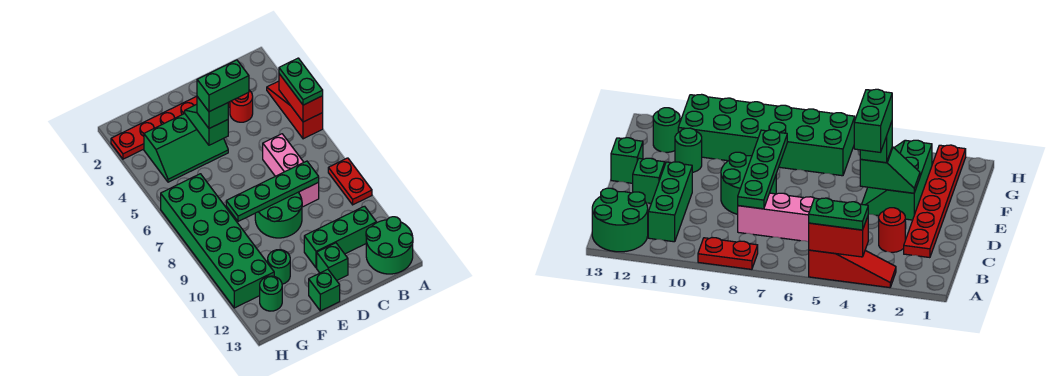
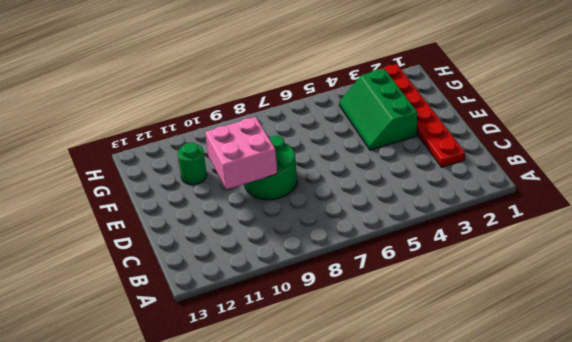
pink brick D9:E10 level 2 -> none
none -> red slope A3:A5 level 1 top 5
none -> red plate A8:A9 level 1
none -> green round brick A12:B13 level 1

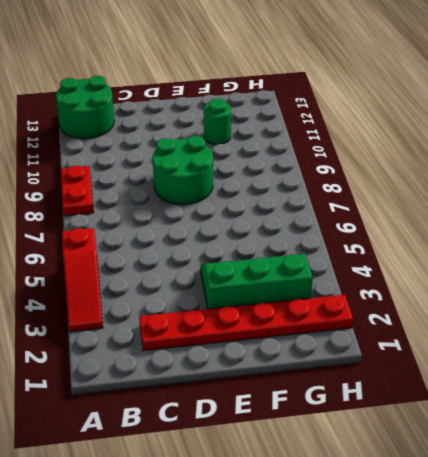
none -> green brick B11:D11 level 1
none -> red round brick C3 level 1
none -> pink brick C6:C8 level 1

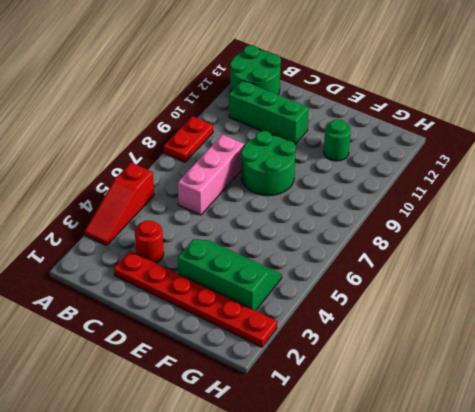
none -> green brick D12 level 1
none -> green brick E13 level 1
none -> green brick G6:H11 level 1

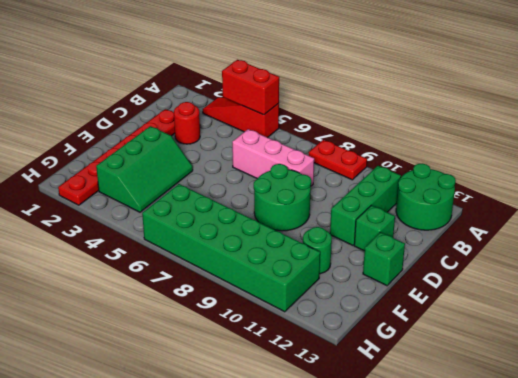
none -> green round brick G12 level 1
none -> green plate C8:F8 level 2
none -> green slope E3:E4 level 2 top 4

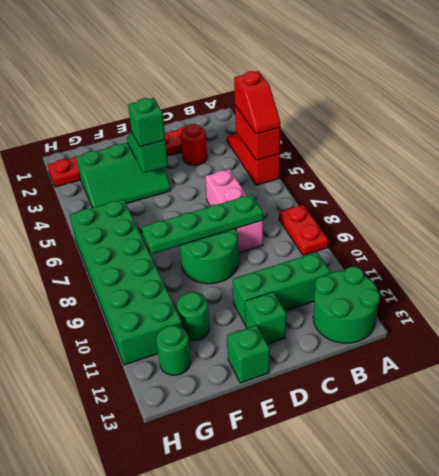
red slope A4:A5 level 3 top 4 -> green plate A4:A5 level 3
none -> green brick D4:E4 level 4

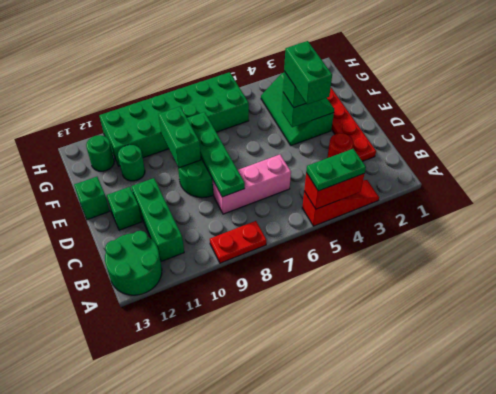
green brick E9:F9 level 2 -> none

